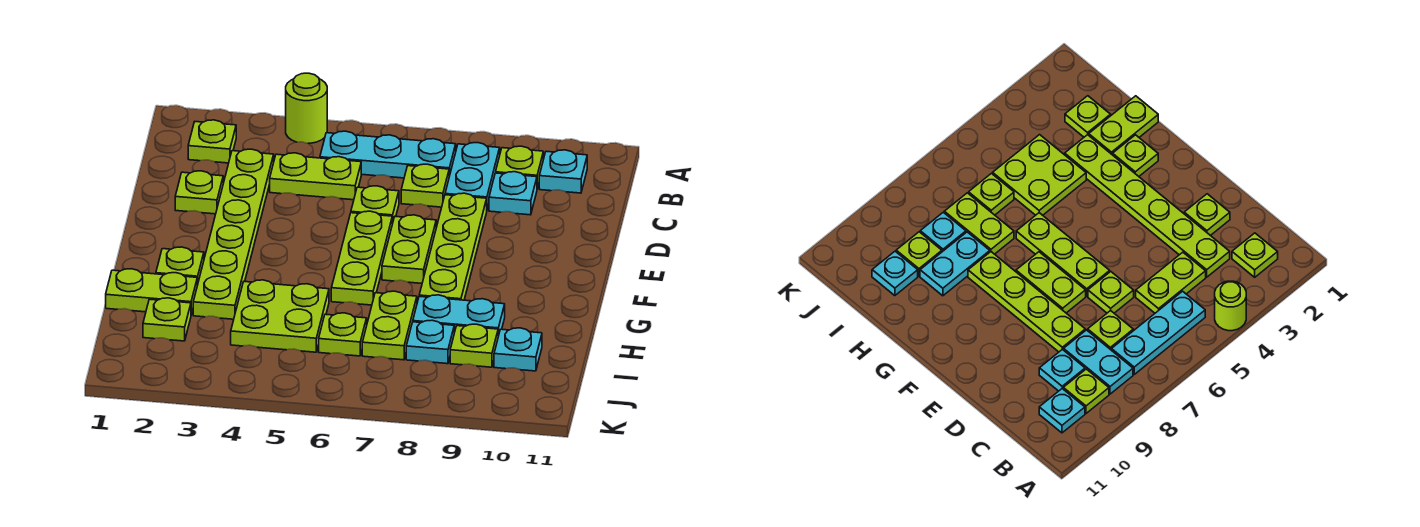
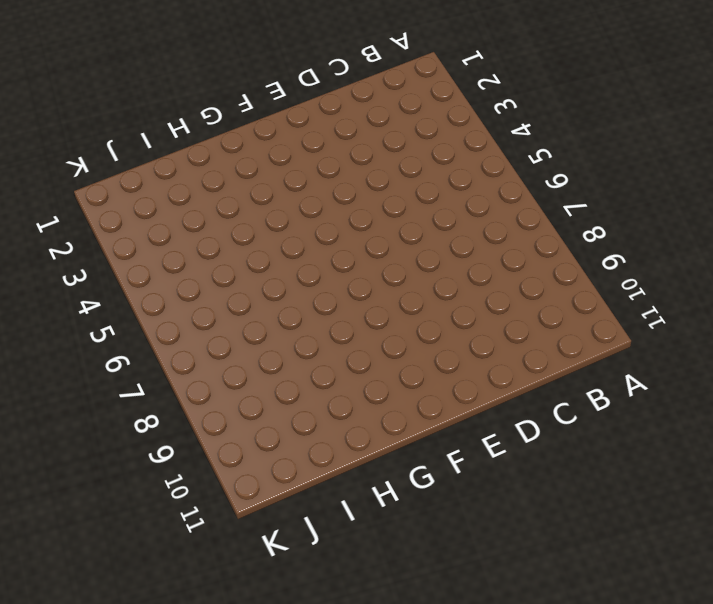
none -> lime round brick A4 level 1
none -> lime plate B2 level 1
none -> cyan plate B5:B7 level 1

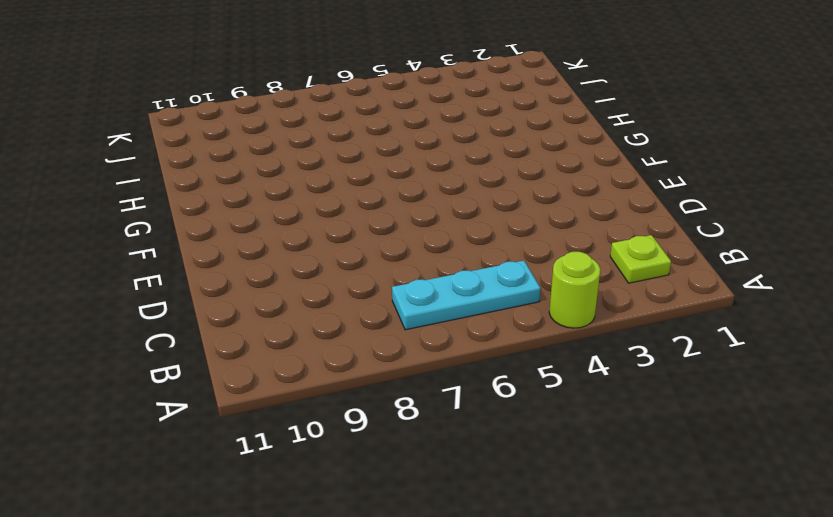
none -> cyan plate B8:C8 level 1
none -> lime plate B9 level 1
none -> cyan plate B10 level 1

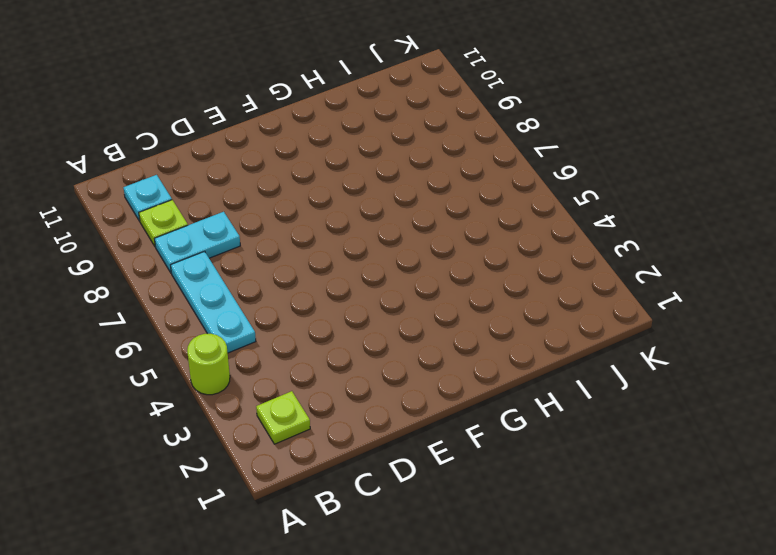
none -> lime plate C3:H3 level 1
none -> lime plate C4:C5 level 1
none -> lime plate C7 level 1

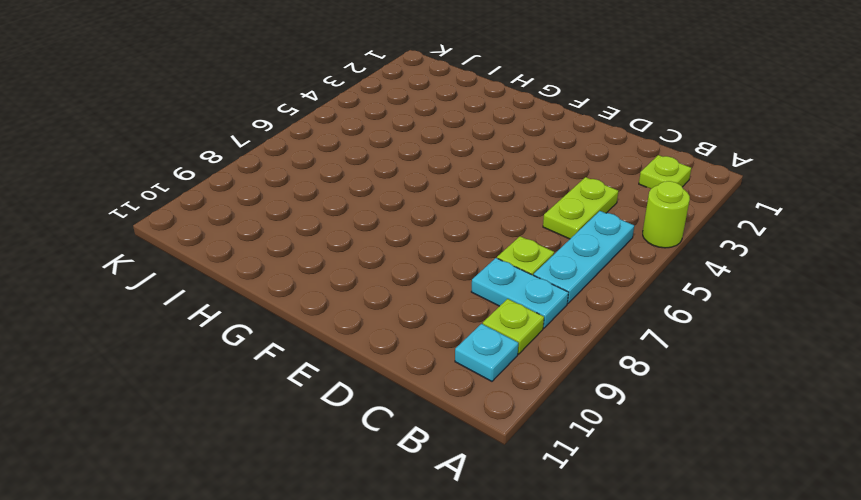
none -> lime plate C3:H3 level 1
none -> cyan plate C9 level 1
none -> lime plate D2 level 1

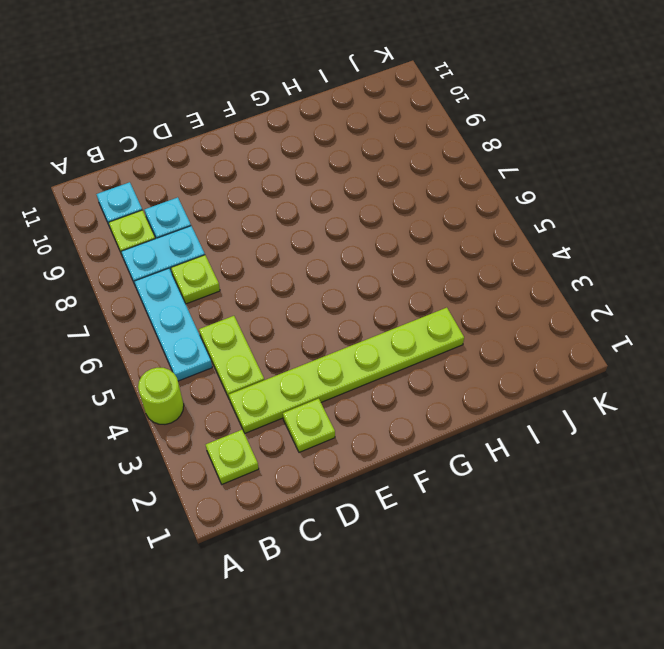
none -> lime plate D6 level 1
none -> lime plate D8:G8 level 1
none -> lime plate E6:G6 level 1

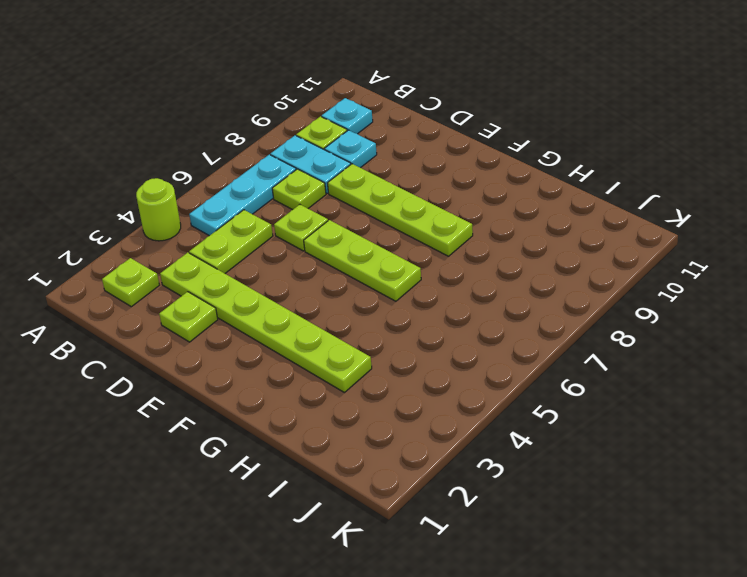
none -> lime plate E7:F7 level 1
none -> lime plate G2 level 1
none -> lime plate H1:H2 level 1

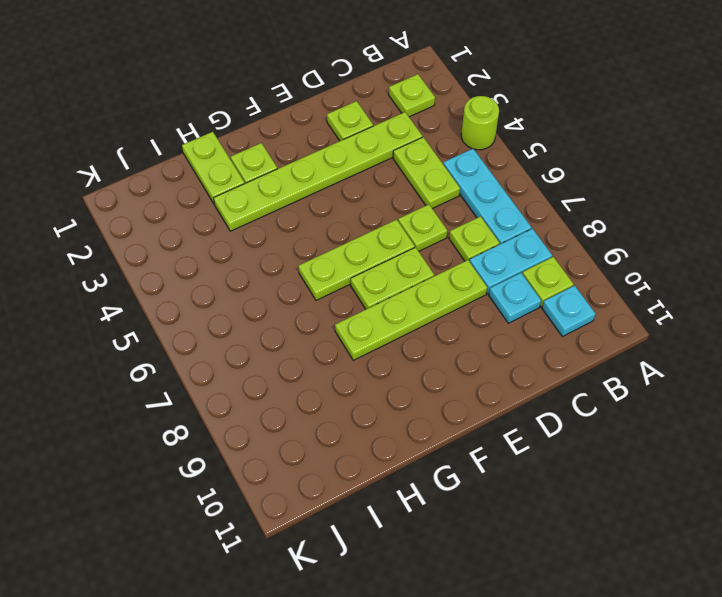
none -> lime plate H4:I5 level 1
none -> lime plate H7:I7 level 1
none -> cyan plate H8:H9 level 1

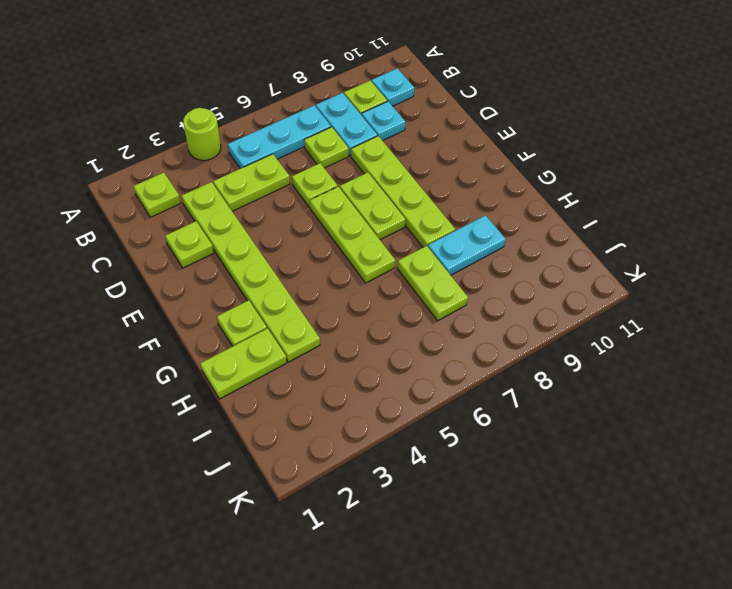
none -> lime plate H4:I5 level 1
none -> lime plate I2 level 1
none -> lime plate I6 level 1

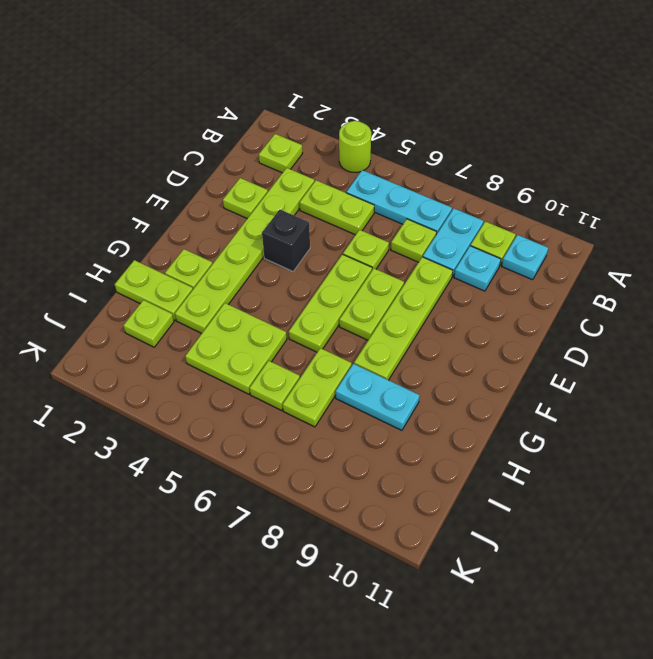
black brick E4 level 1 -> none
none -> cyan plate I8 level 1
none -> lime plate I9 level 1
none -> cyan plate I10 level 1

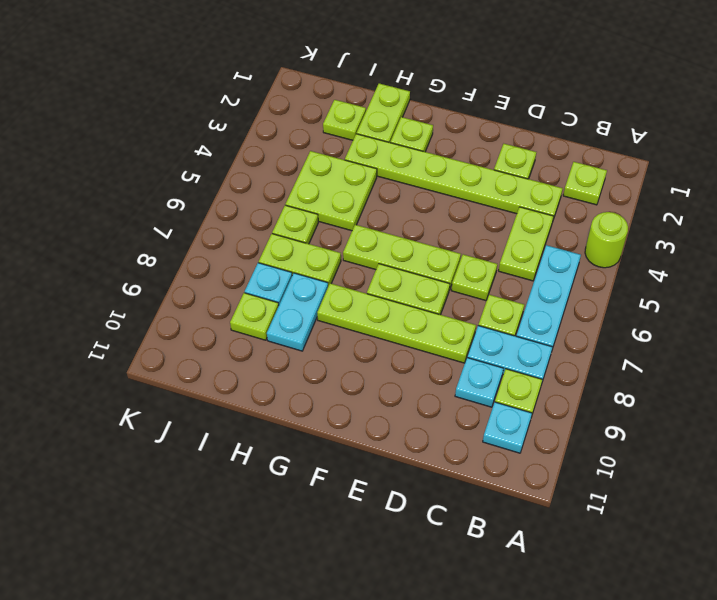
none -> cyan plate I10 level 1

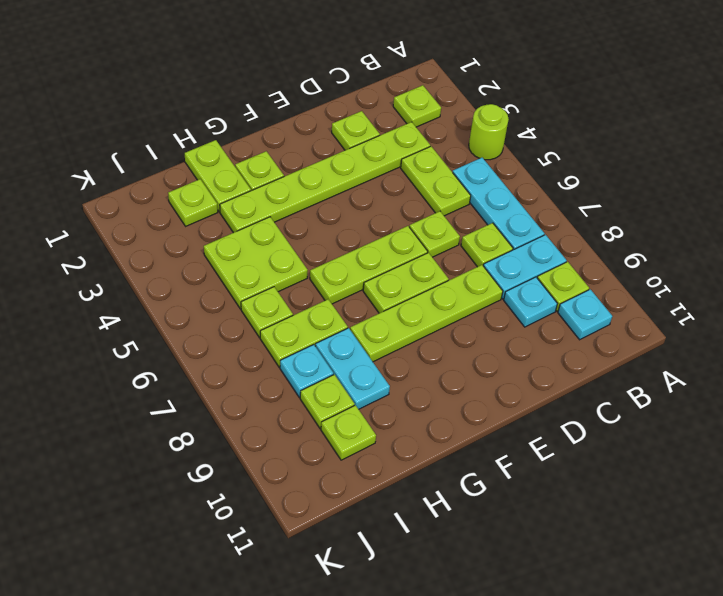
lime plate I10 level 1 -> cyan plate I10 level 1

